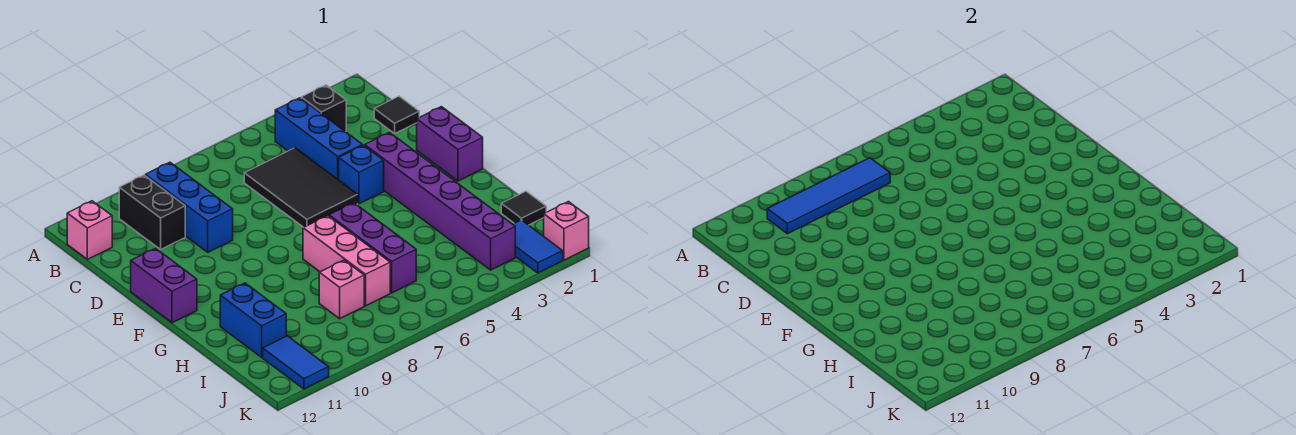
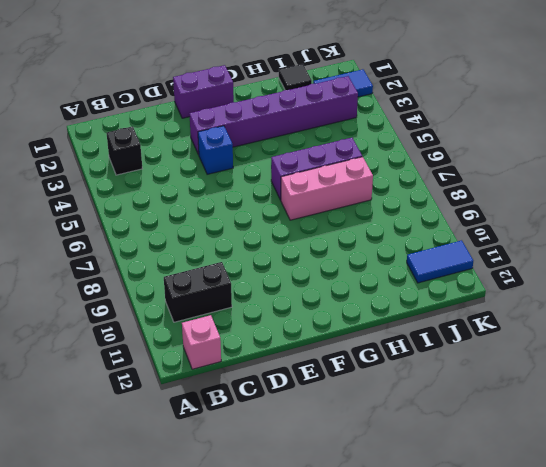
none -> blue brick B4:D4 level 1
none -> blue brick B9:D9 level 1
none -> black tile C1 level 1

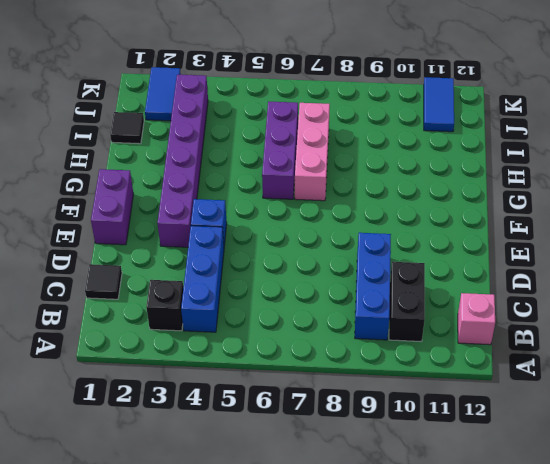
none -> black tile C5:E6 level 1
none -> purple brick E12:F12 level 1
none -> blue brick H11:I11 level 1

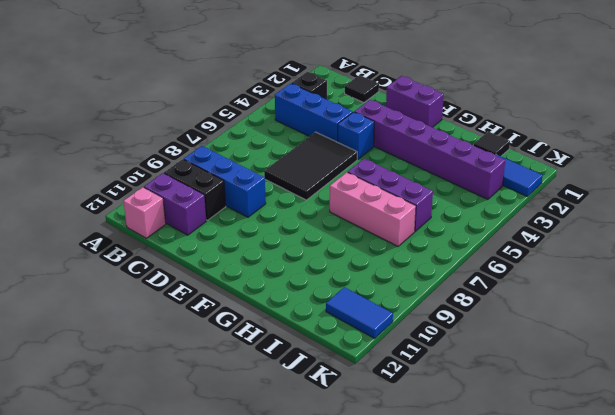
purple brick B11:C11 level 1 -> purple brick E12:F12 level 1
black tile D5:E7 level 1 -> black tile C5:E6 level 1
none -> blue brick H11:I11 level 1
none -> pink brick I8 level 1
none -> pink brick K1 level 1

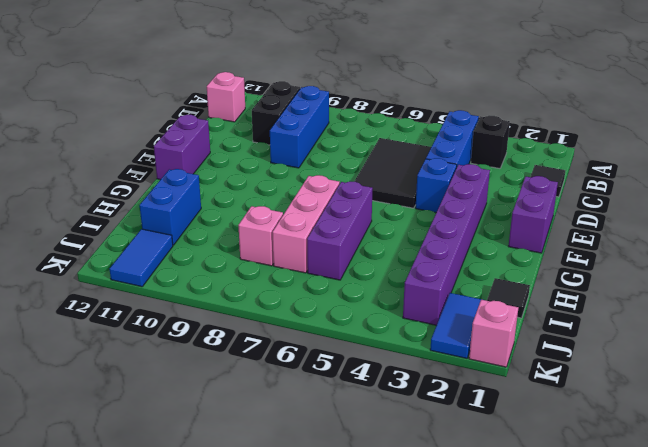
none -> blue tile B7:B10 level 2

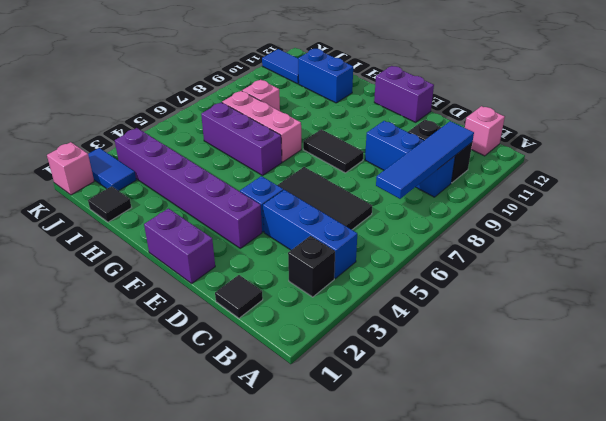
black tile E8:F8 level 1 -> none

